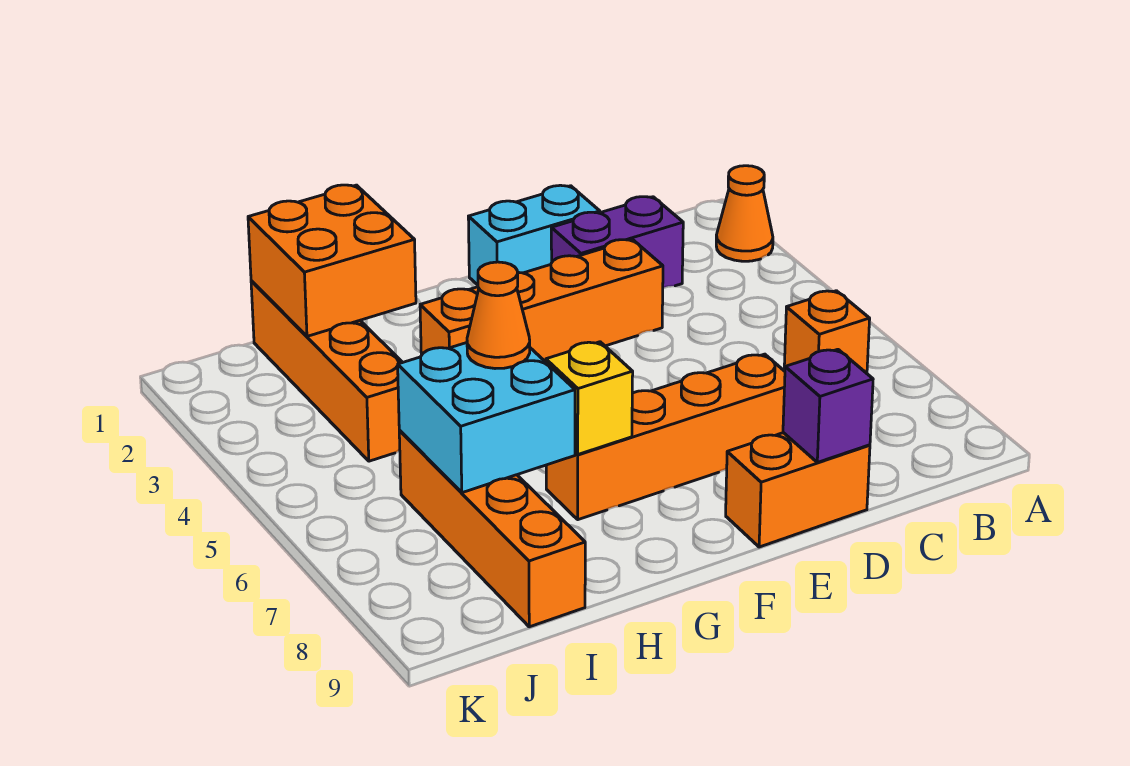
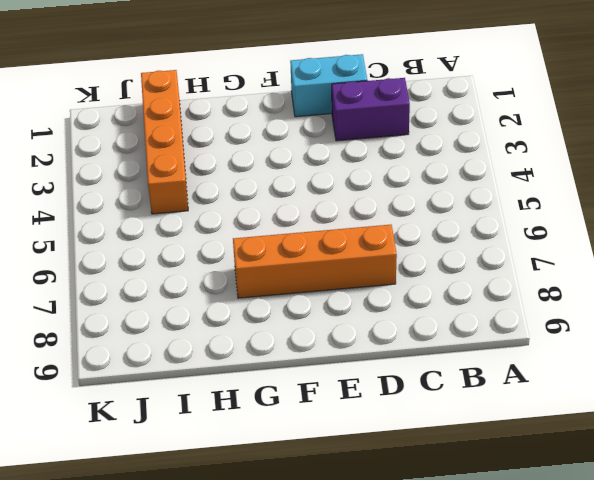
none -> orange cone A2 level 1
none -> orange brick B6 level 1
none -> orange brick D3:G3 level 1

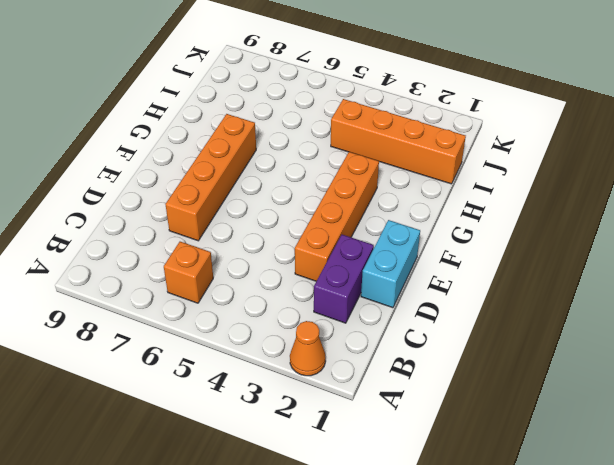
none -> orange brick D9:E9 level 1
none -> orange brick I6:I9 level 1
none -> purple brick D9 level 2

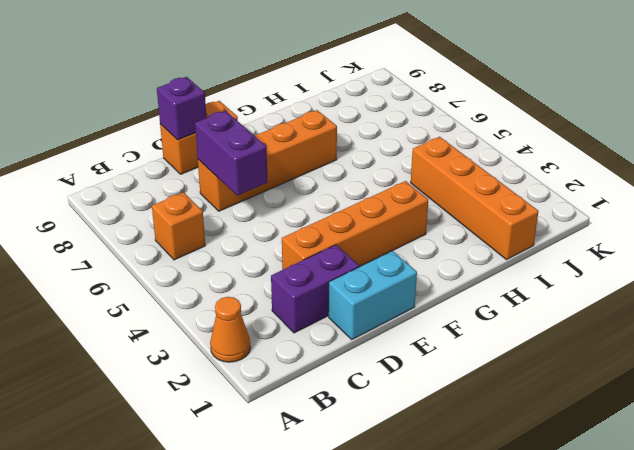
purple brick D6:D7 level 2 -> none
none -> orange brick I6:I9 level 1
none -> yellow brick G7 level 2
none -> orange brick H1:I2 level 2

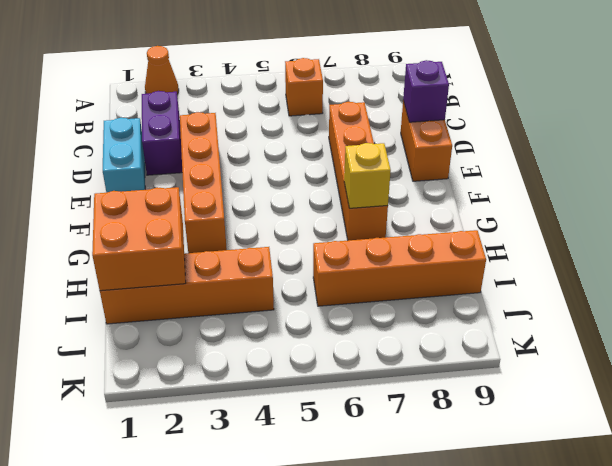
none -> cyan brick H6:I7 level 2
none -> orange cone H6 level 3

